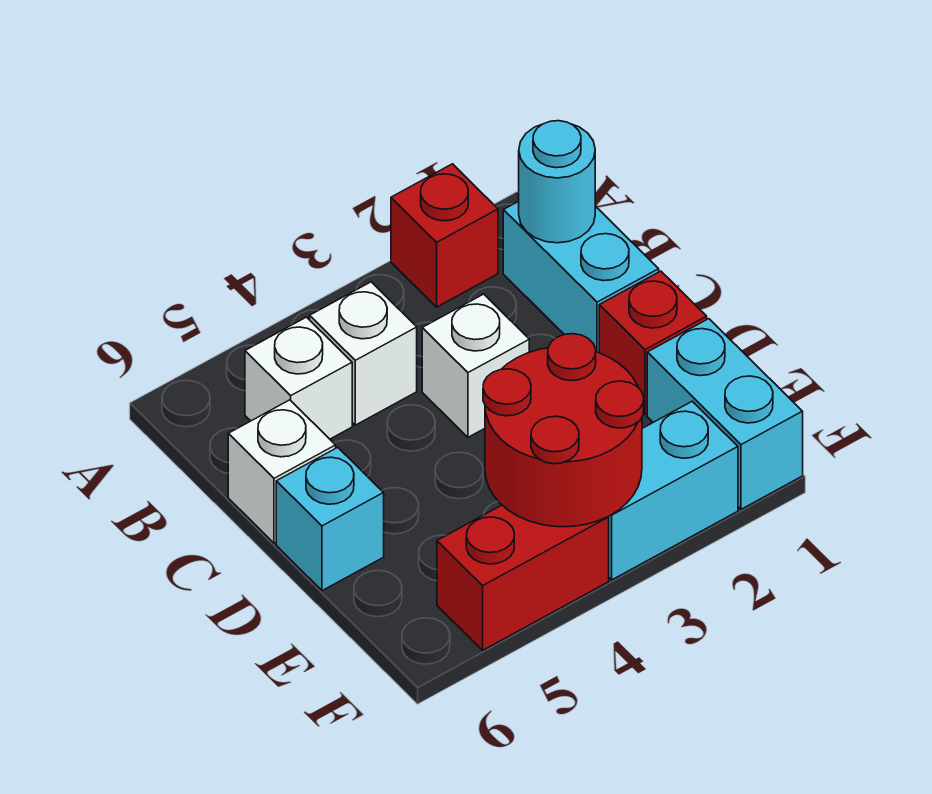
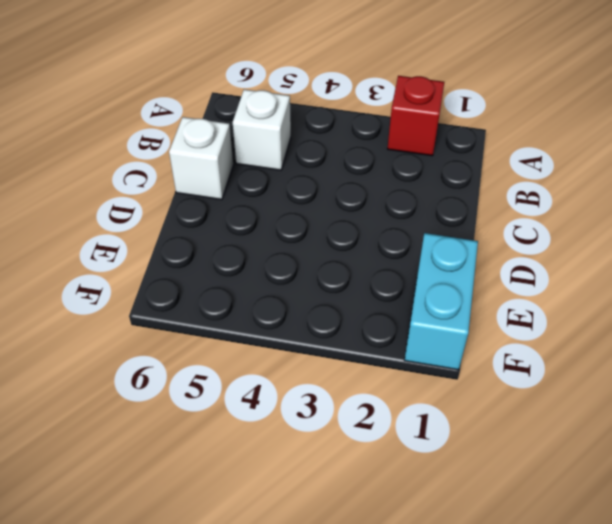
none -> cyan brick B1:C1 level 1
none -> white brick B4 level 1
none -> white brick C3 level 1

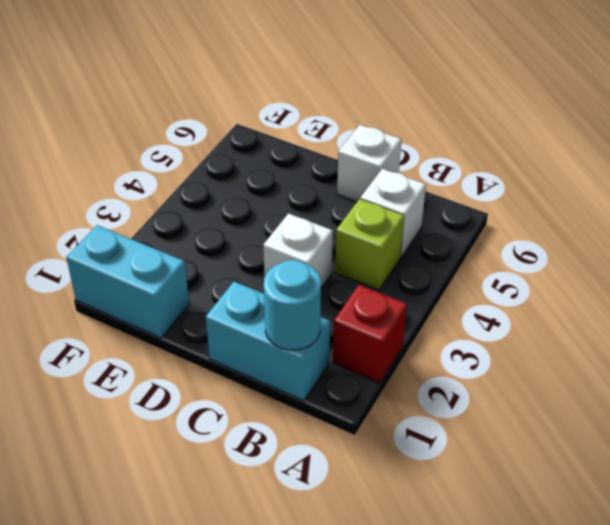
lime brick B4 level 1 -> white brick B4 level 1
none -> red brick D1 level 1
none -> cyan brick D6 level 1
none -> cyan brick F2:F3 level 1

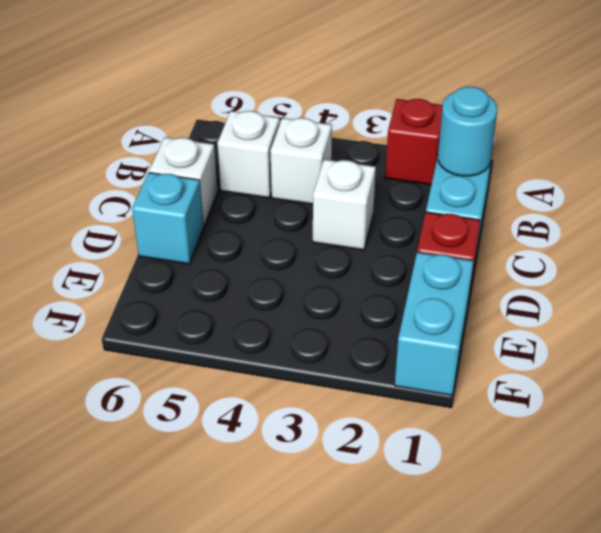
none -> cyan brick F2:F3 level 1
none -> red brick F4:F5 level 1
none -> red round brick E3:F4 level 2

